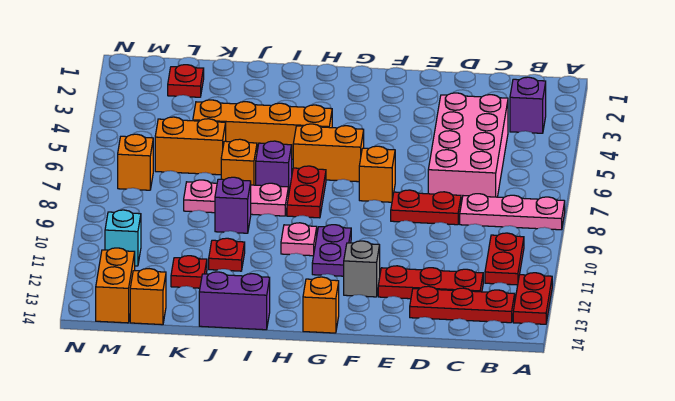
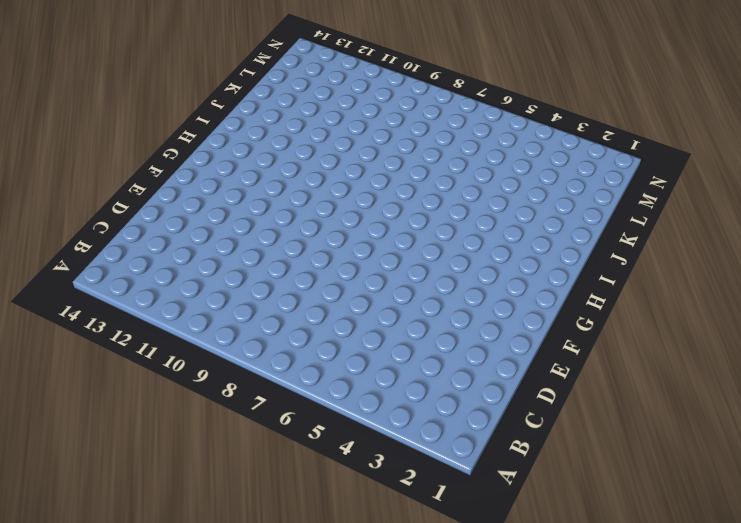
none -> pink plate A8:C8 level 1
none -> red plate A12:A13 level 1
none -> purple brick B3 level 1

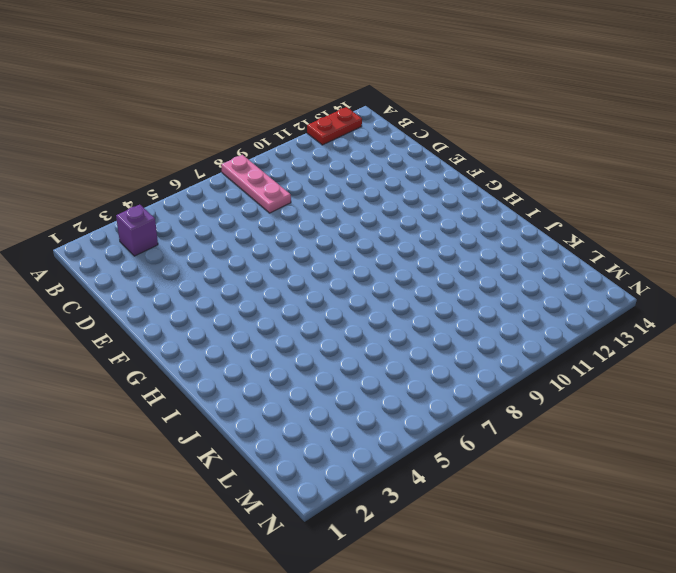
none -> red plate B10:B11 level 1
none -> red plate B13:D13 level 1
none -> pink brick C4:D7 level 1

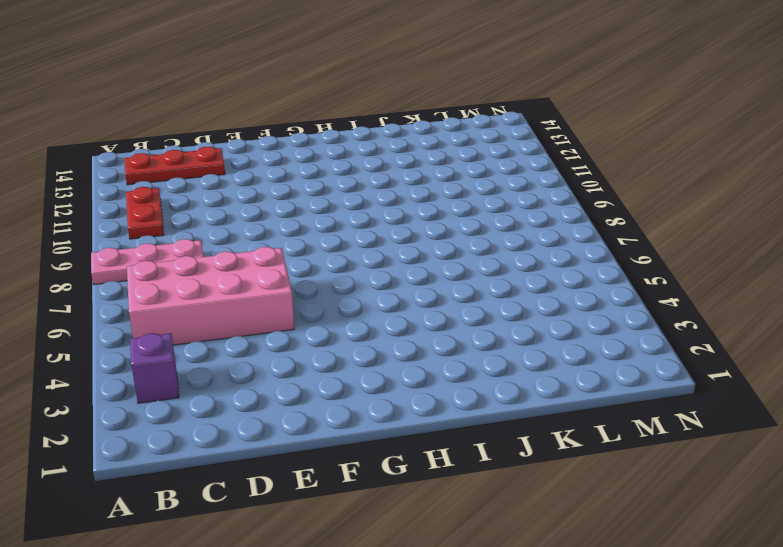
pink brick B5:E6 level 1 -> pink brick C4:D7 level 1
none -> red plate A12:A13 level 1
none -> red plate C12:E12 level 1
none -> red plate D8:E8 level 1

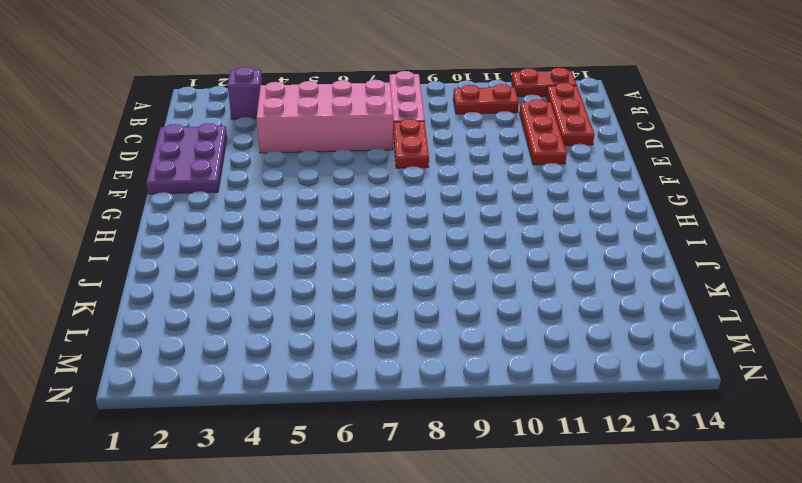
purple plate D1:F2 level 1 -> none
none -> orange brick F7 level 1
none -> grey brick F12 level 1
none -> orange brick G6:H6 level 1

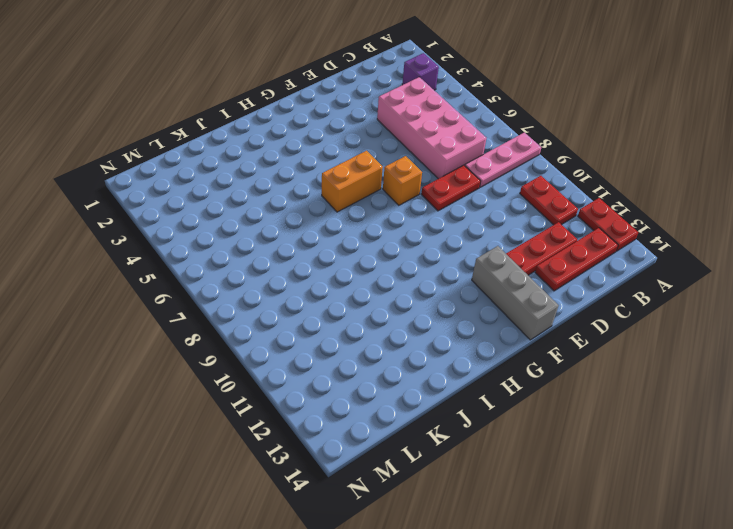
grey brick F12:F14 level 1 -> grey brick F12 level 1
none -> purple plate G10:G11 level 1
none -> orange brick G14 level 1
none -> orange brick H5:K5 level 1

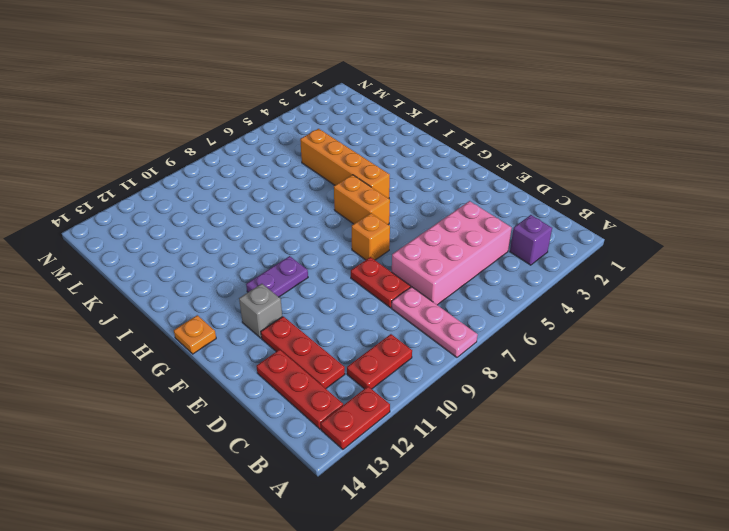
orange plate G14 level 1 -> orange brick G14 level 1
none -> red plate H7:H8 level 1
none -> pink plate H10 level 1
none -> purple brick I7 level 1

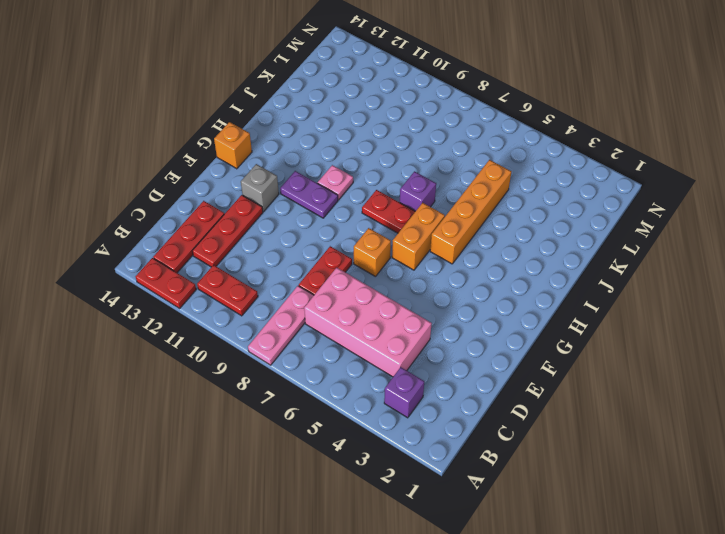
none -> pink plate I8:K8 level 1
none -> purple brick I14:J14 level 1
none -> orange brick J7 level 1

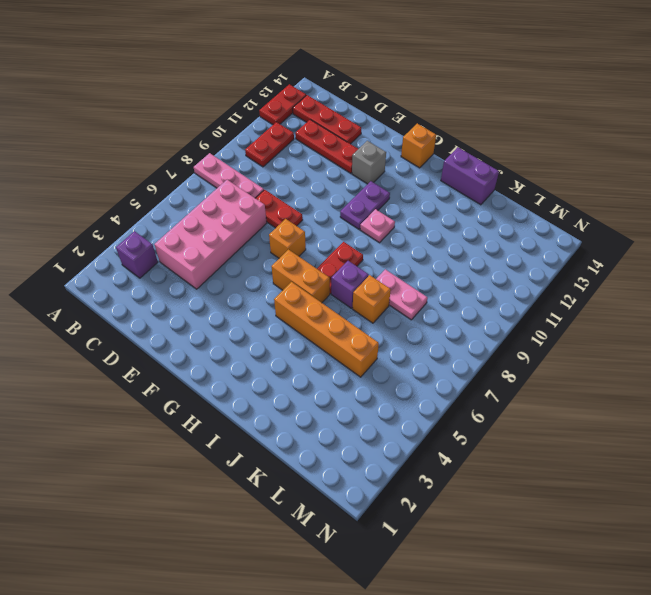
pink plate J8:K8 level 1 -> pink plate I8:K8 level 1
none -> purple brick J9 level 1
none -> red plate J11 level 1
none -> orange brick K6:L6 level 1

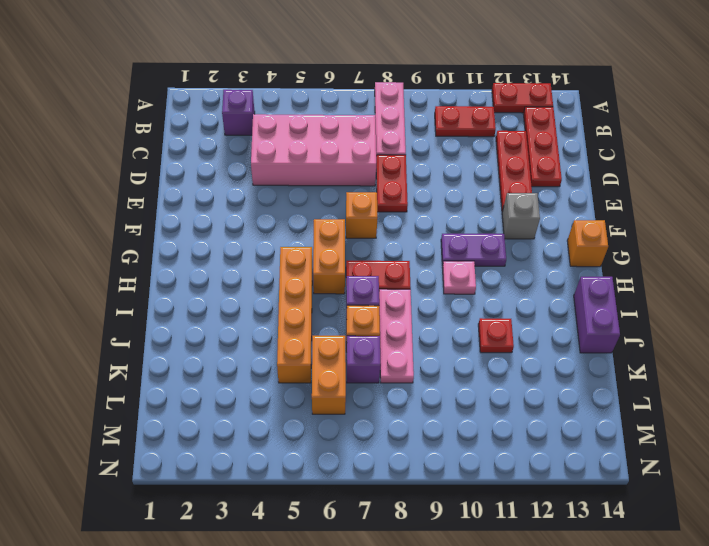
purple brick K7 level 1 -> purple brick J9 level 1
none -> red plate K12 level 1
none -> red plate L2 level 1
none -> orange brick L14 level 1

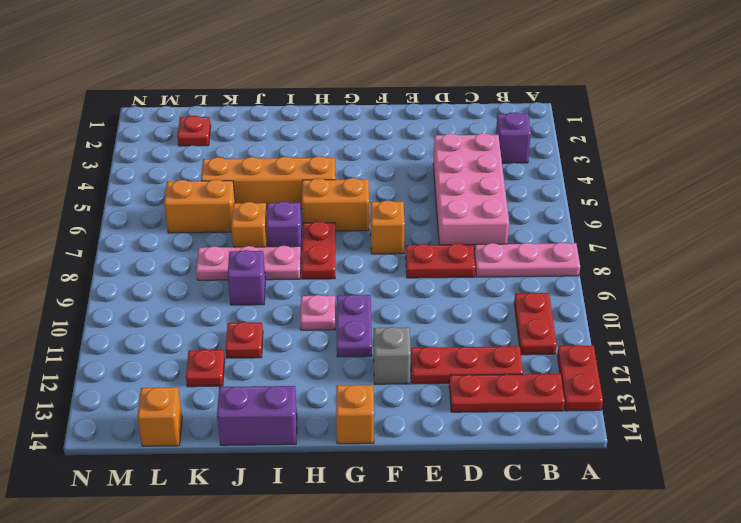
none -> orange brick M7 level 1
none -> cyan brick M11 level 1
none -> orange brick M13:M14 level 1

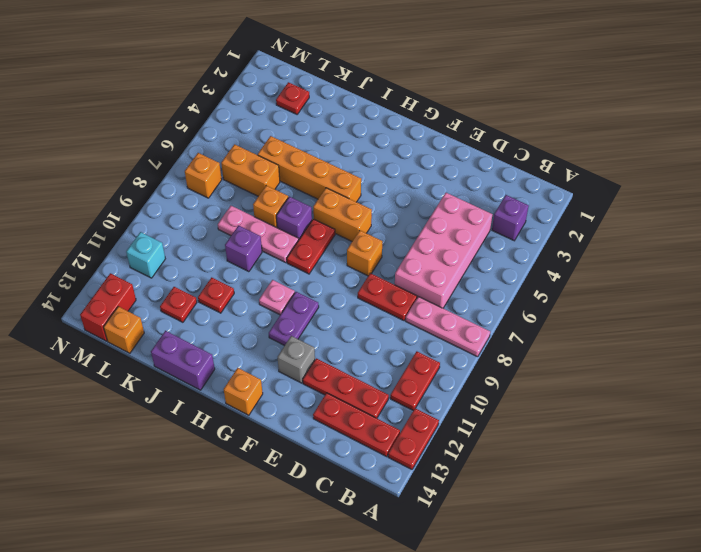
red brick M13:M14 level 1 -> orange brick M13:M14 level 1

